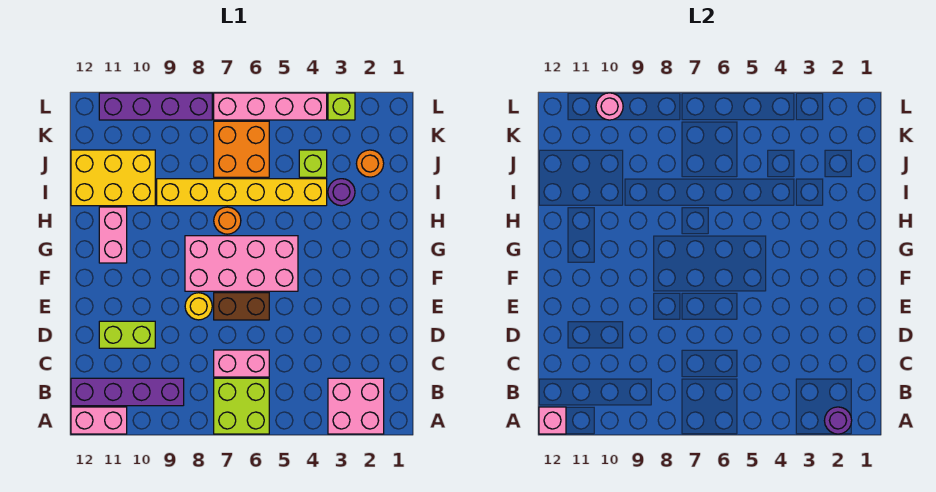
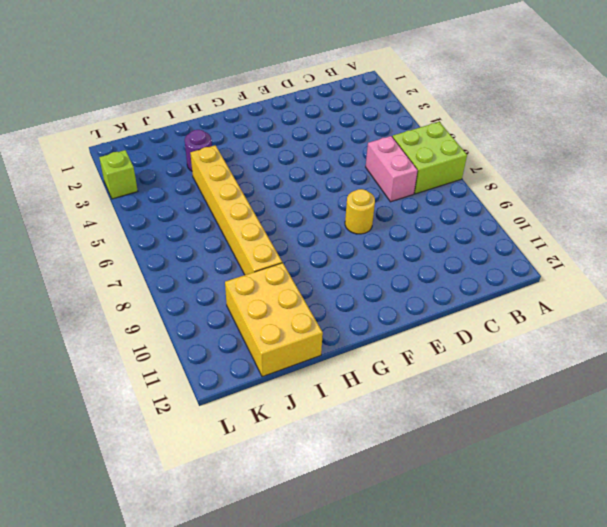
none -> pink brick A2:B3 level 1
none -> pink brick A11:A12 level 1
none -> purple brick B9:B12 level 1

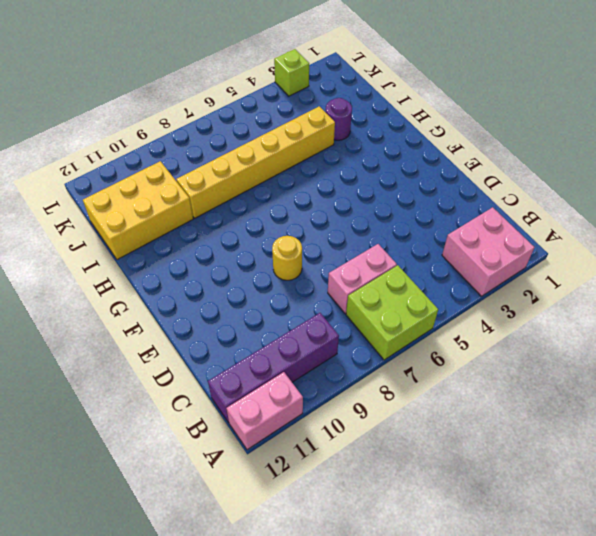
none -> lime brick D10:D11 level 1
none -> brown brick E6:E7 level 1
none -> pink brick F5:G8 level 1

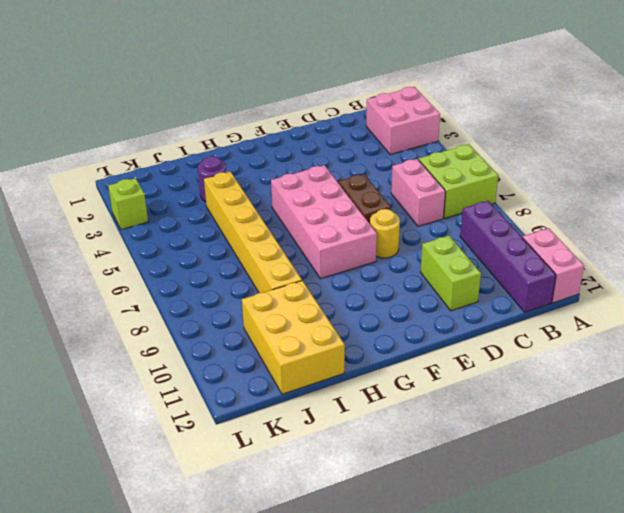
none -> pink brick G11:H11 level 1
none -> orange round brick H7 level 1
none -> orange round brick J2 level 1

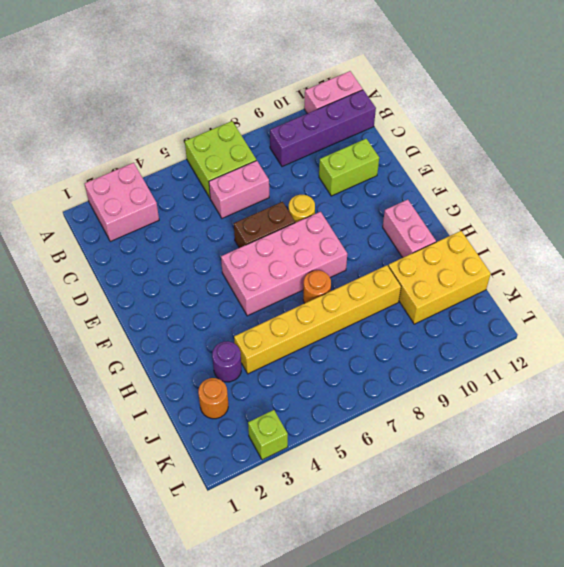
none -> lime brick J4 level 1
none -> orange brick J6:K7 level 1
none -> pink brick L4:L7 level 1

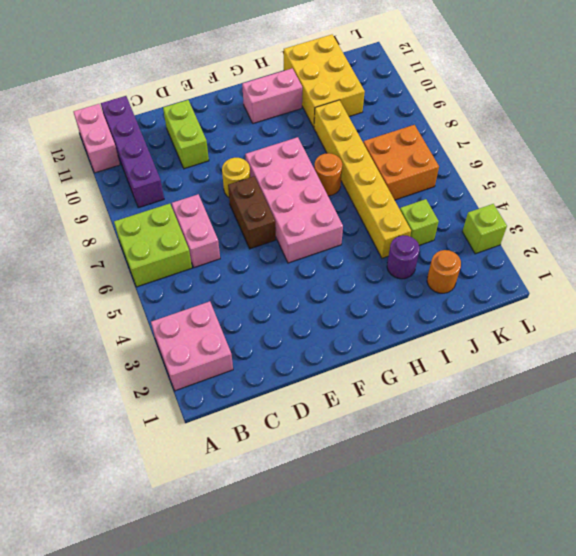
none -> pink brick L4:L7 level 1
none -> purple brick L8:L11 level 1
none -> purple round brick A2 level 2

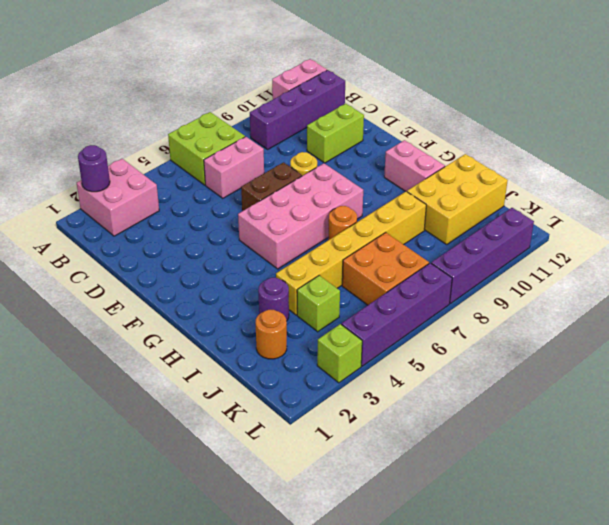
purple brick L4:L7 level 1 -> pink brick L4:L7 level 1
none -> pink brick A12 level 2
none -> pink round brick L10 level 2

